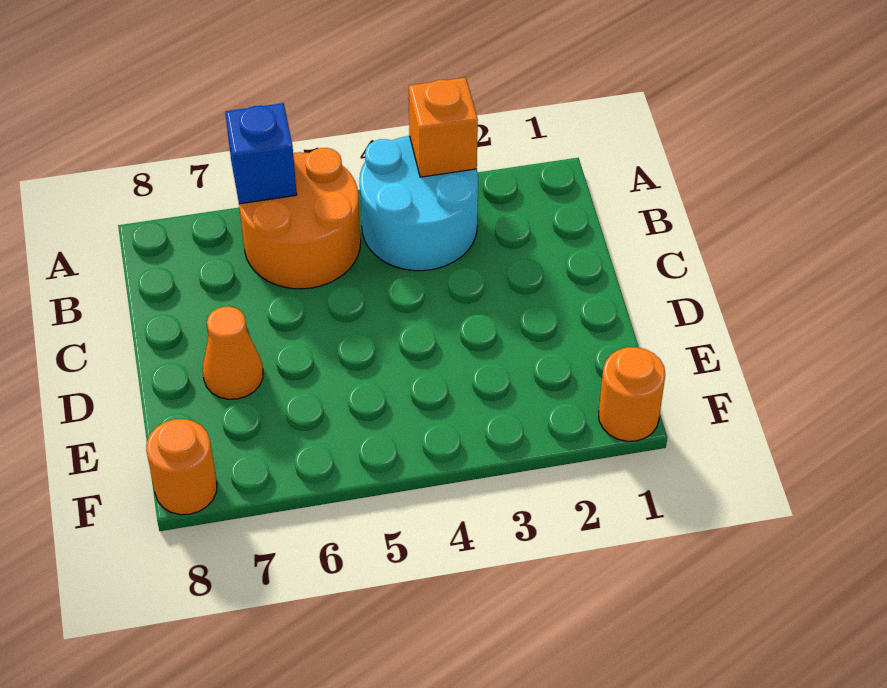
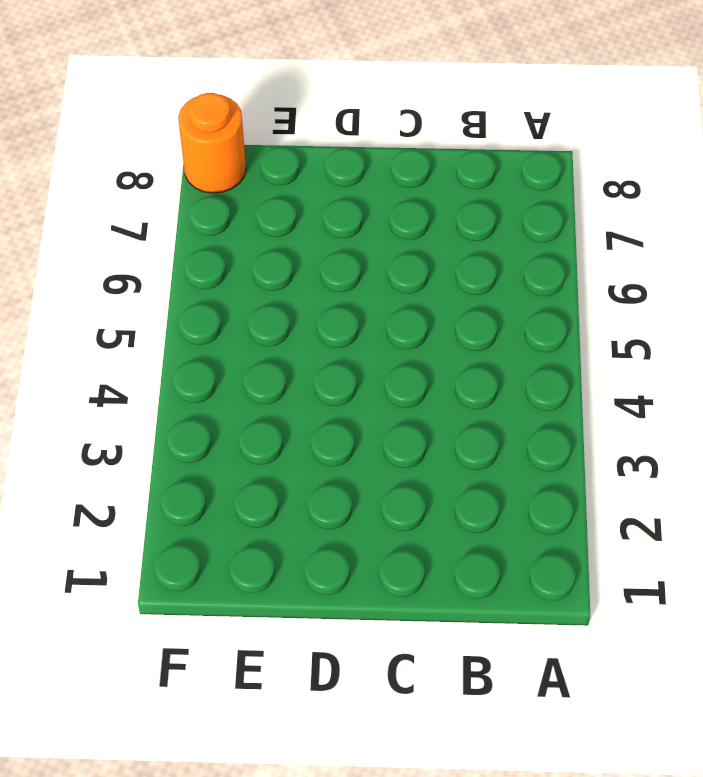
none -> cyan round brick A3:B4 level 1
none -> orange round brick A5:B6 level 1

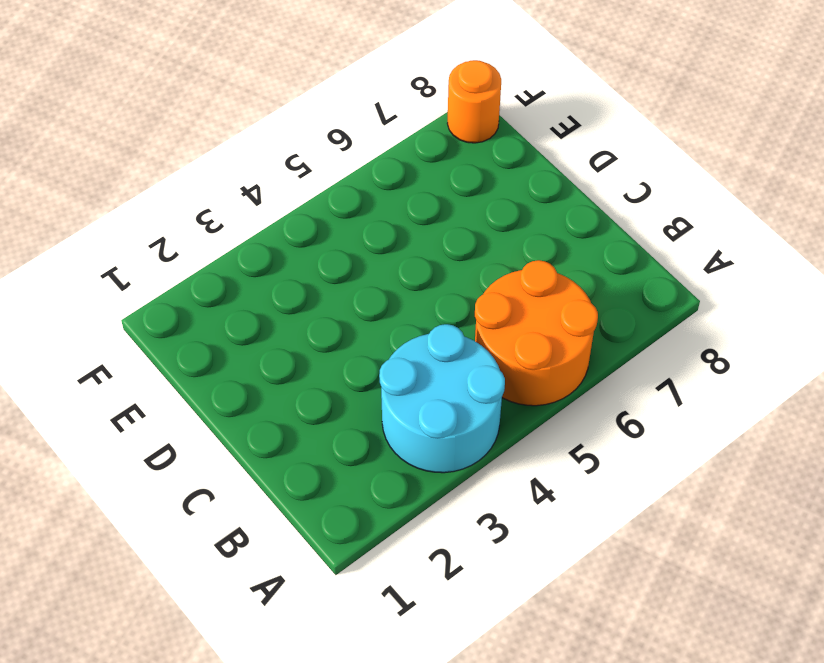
none -> orange cone D7 level 1
none -> orange round brick F1 level 1

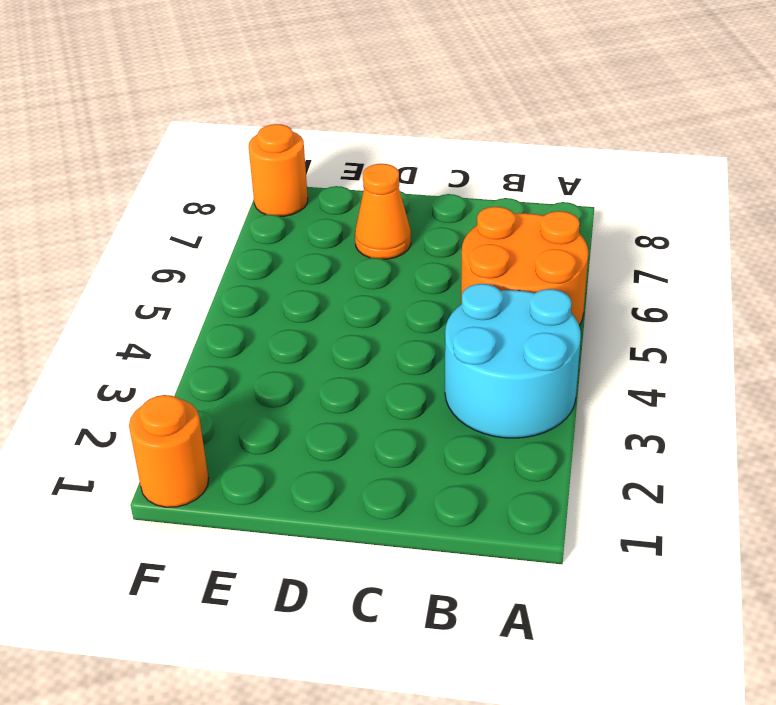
none -> orange brick A3 level 2
none -> blue brick A6 level 2

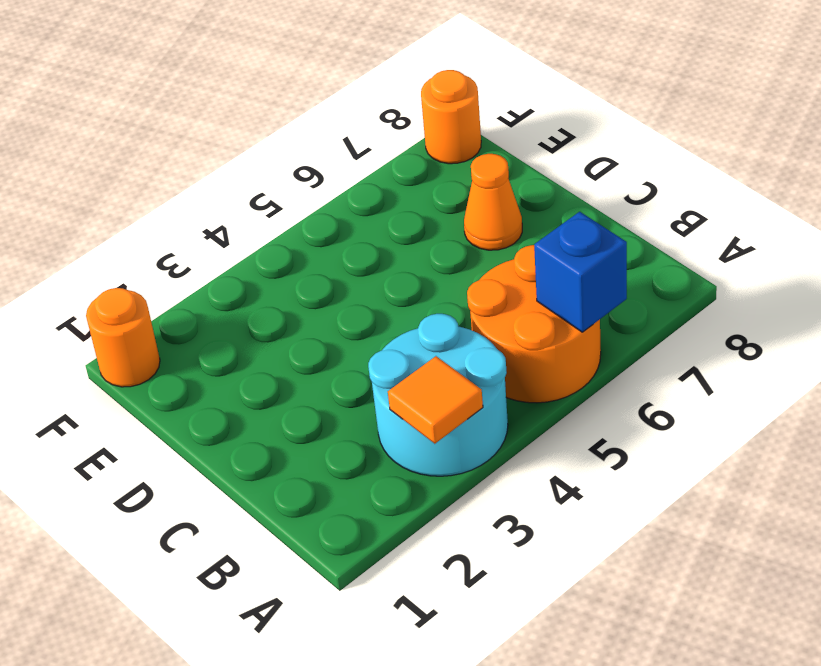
orange tile A3 level 2 -> orange brick A3 level 2

